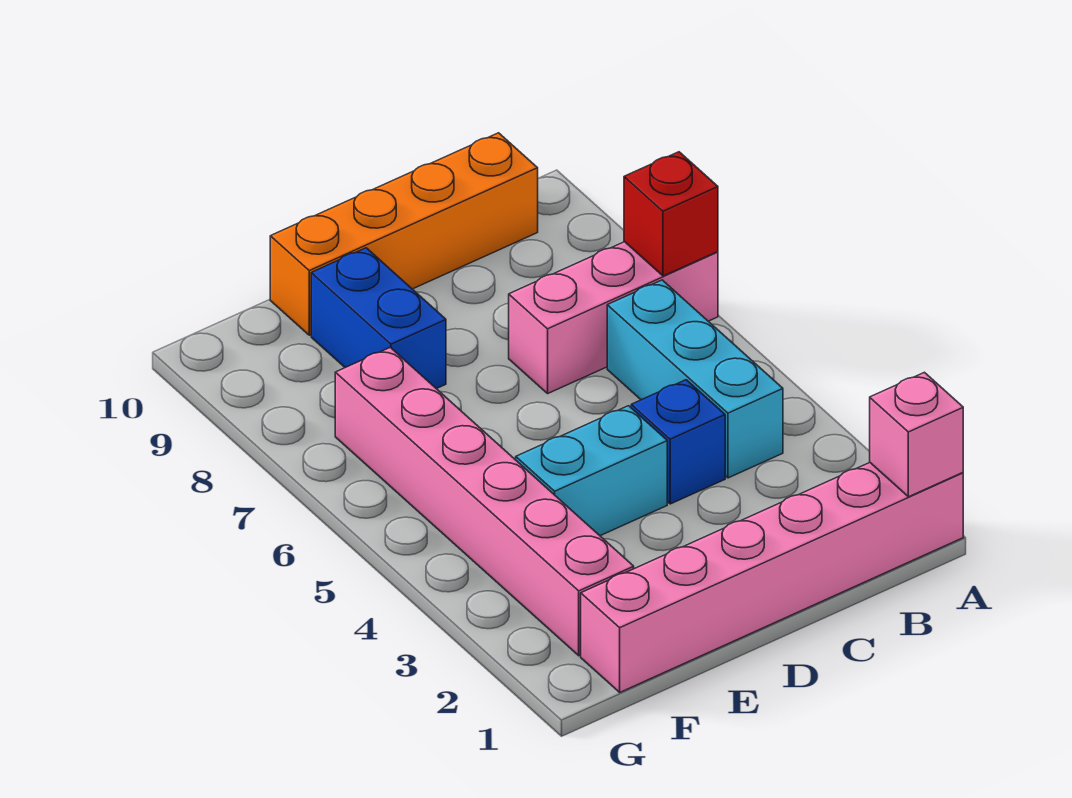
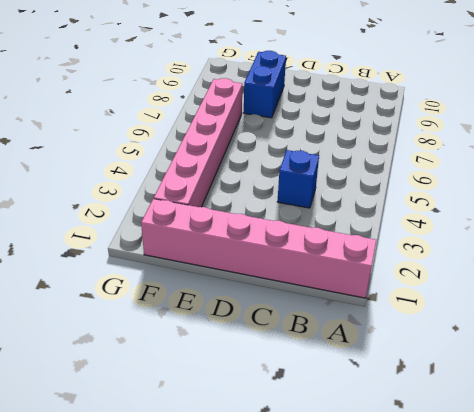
none -> pink brick A7:C7 level 1
none -> cyan brick B4:B6 level 1

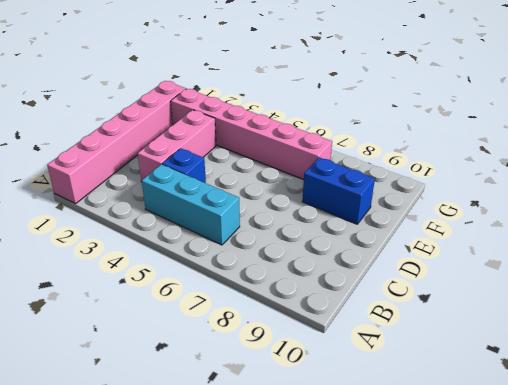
pink brick C3:E3 level 1 -> pink brick A7:C7 level 1
none -> orange brick B10:E10 level 1
none -> cyan brick D4:E4 level 1

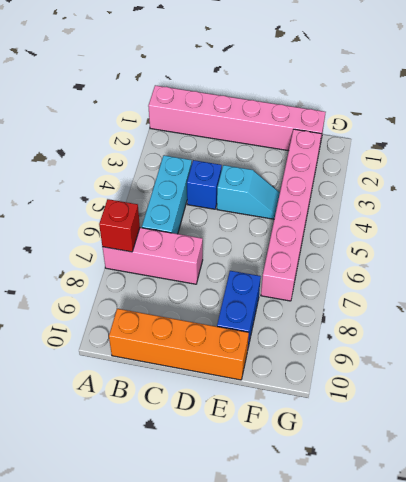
cyan slope D4:E4 level 1 top D -> cyan brick D4:E4 level 1
none -> pink brick A1 level 2

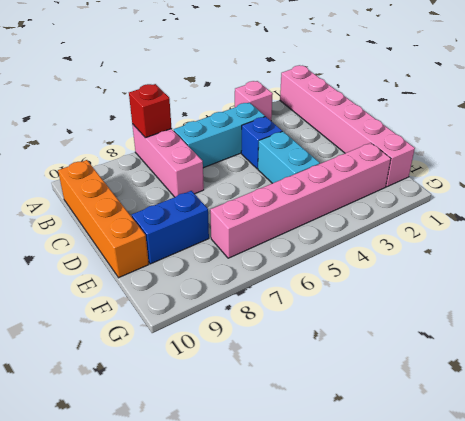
pink brick A3 level 1 -> pink brick A1 level 2

